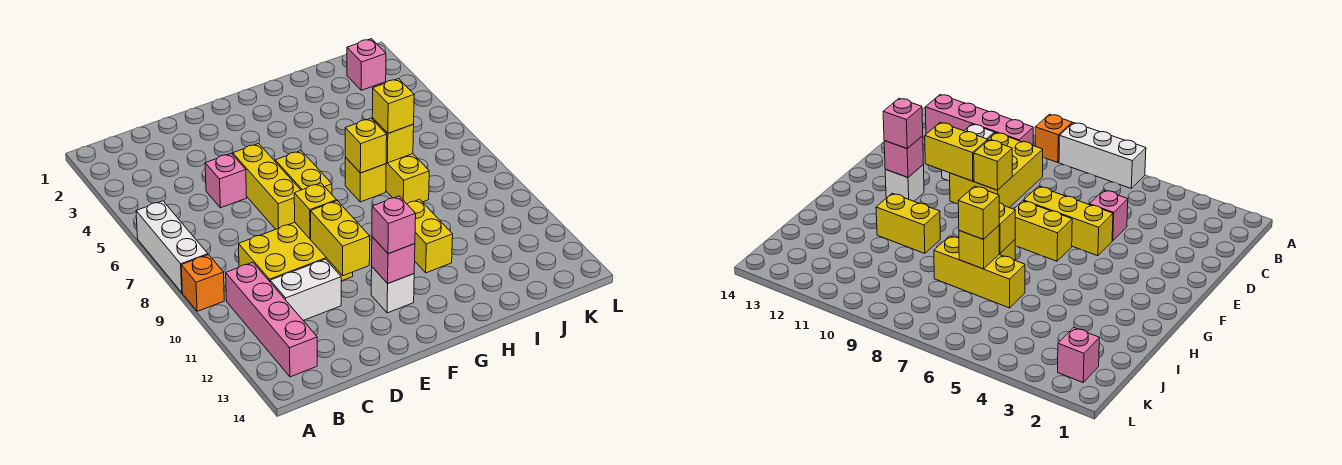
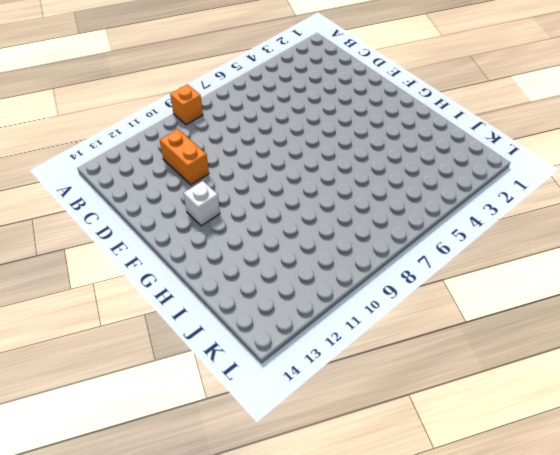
orange brick C11:D11 level 1 -> white brick C11:D11 level 1
none -> white brick A6:A8 level 1
none -> pink brick B10:B13 level 1
none -> yellow brick C9:E10 level 1

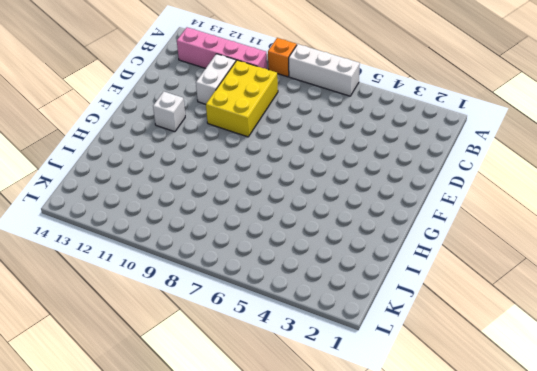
none -> pink brick D5 level 1
none -> yellow brick E5:E7 level 1
none -> yellow brick F6:F7 level 1

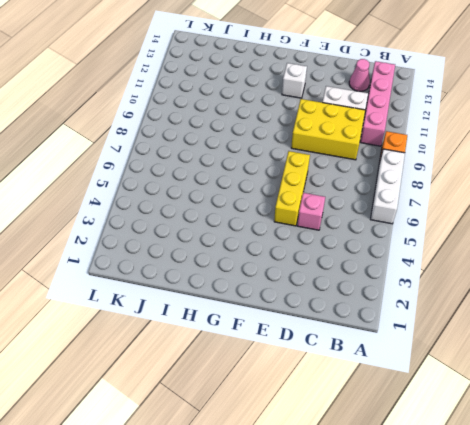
pink cone C13 level 1 -> none
none -> yellow brick F6:F7 level 1
none -> yellow brick H7 level 1
none -> yellow brick H10:H11 level 1

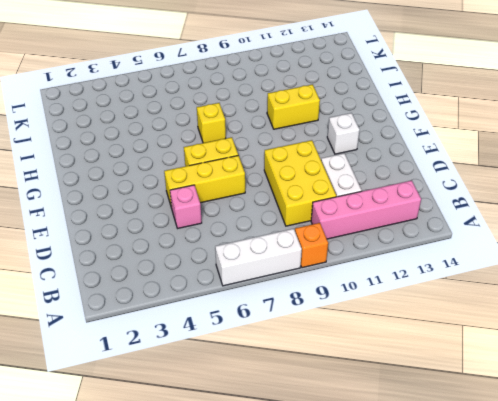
none -> yellow brick I6:I8 level 1
none -> pink brick K2 level 1
none -> yellow brick E9 level 2

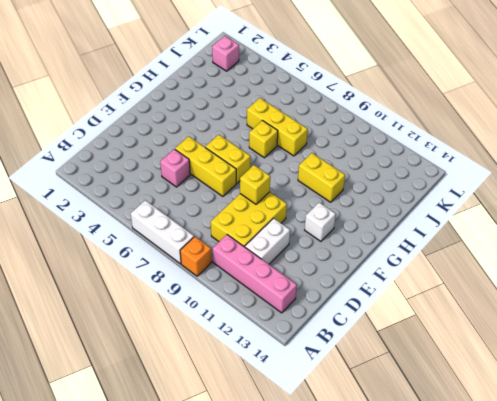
none -> yellow brick E10:E11 level 2
none -> pink brick F12 level 2
none -> yellow brick H7 level 2

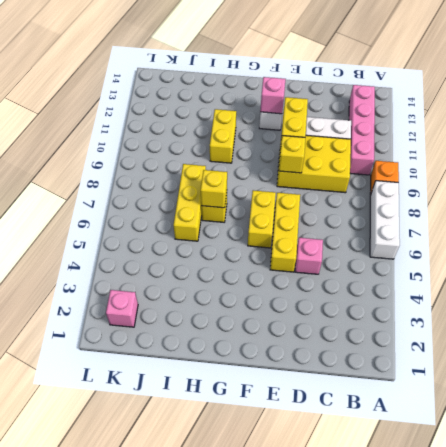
none -> yellow brick I7 level 2
none -> pink brick F12 level 3
none -> yellow brick I7 level 3

